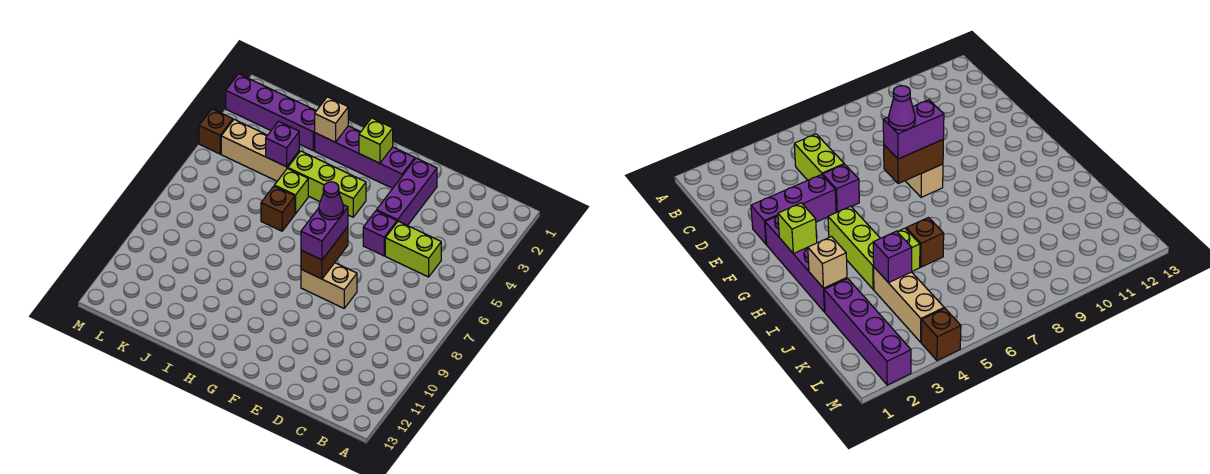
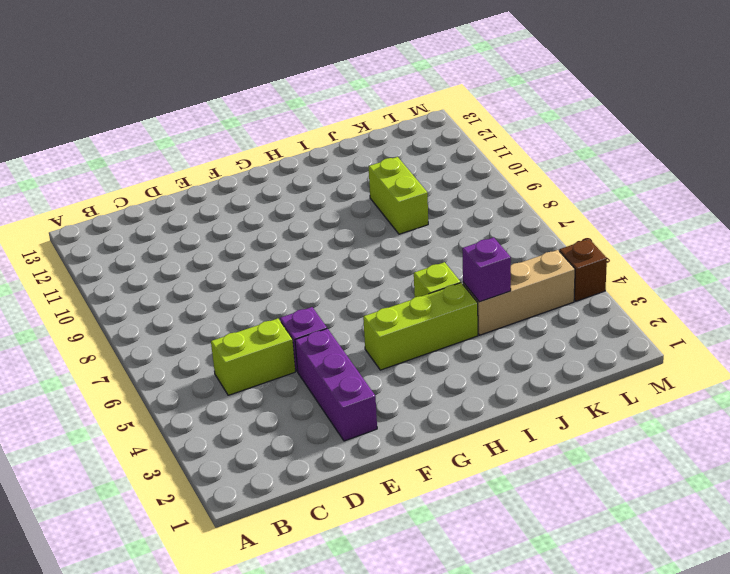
lime brick J9:J10 level 1 -> none
none -> tan brick E8:F8 level 1
none -> purple brick F2:I2 level 1
none -> brown brick I6 level 1

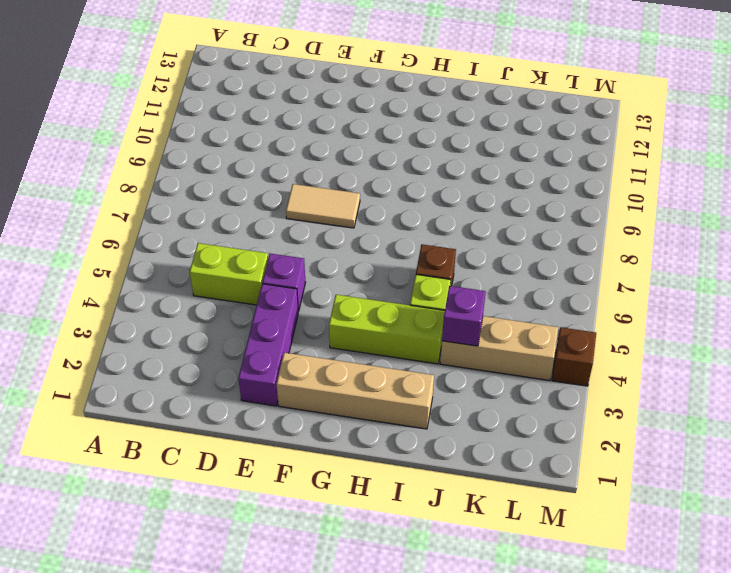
tan tile E8:F8 level 1 -> tan brick E8:F8 level 1
tan brick F2:I2 level 1 -> purple brick F2:I2 level 1
none -> purple brick J2:M2 level 1
none -> brown brick F7:F8 level 2
none -> lime brick G2 level 2

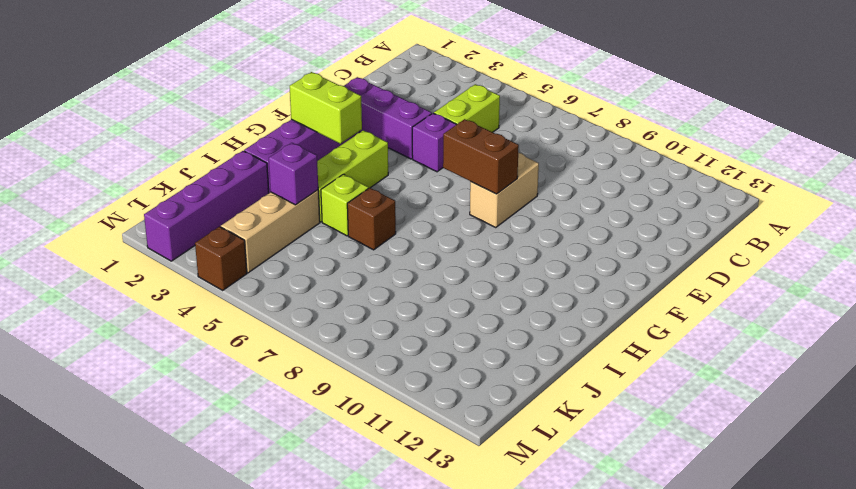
lime brick G2:G3 level 2 -> lime brick G2 level 2
none -> tan brick I2 level 2
none -> purple brick F7:F8 level 3
none -> purple cone F7 level 4

